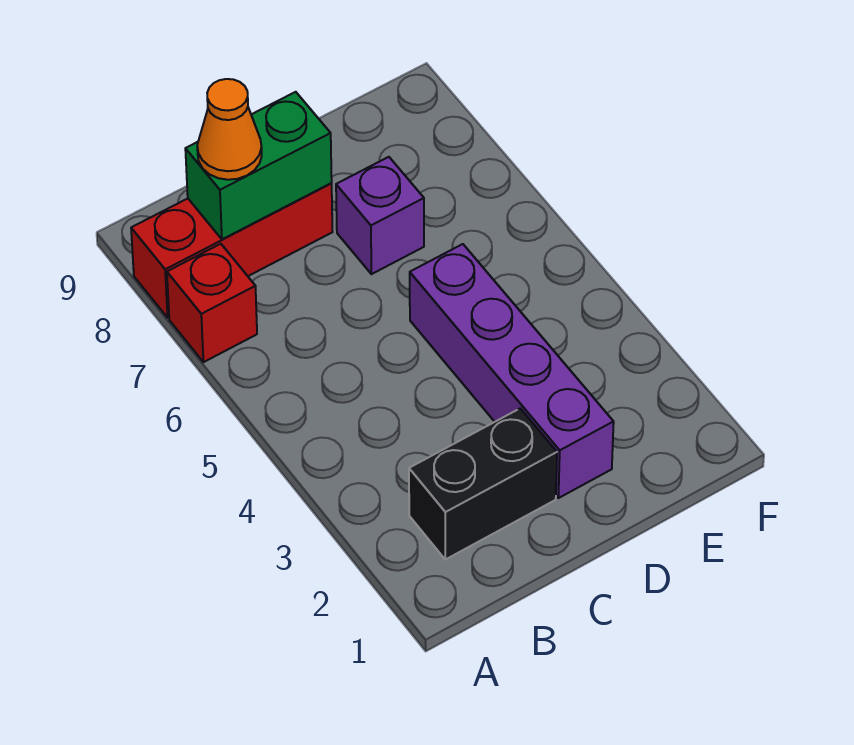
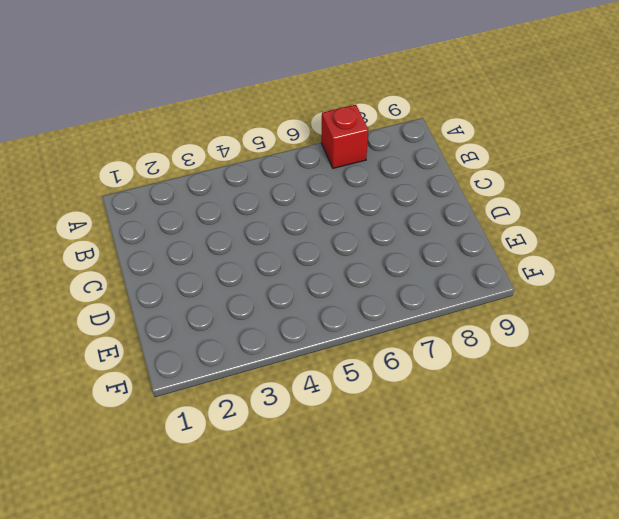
none -> red brick A8:C8 level 1
none -> black brick B2:C2 level 1

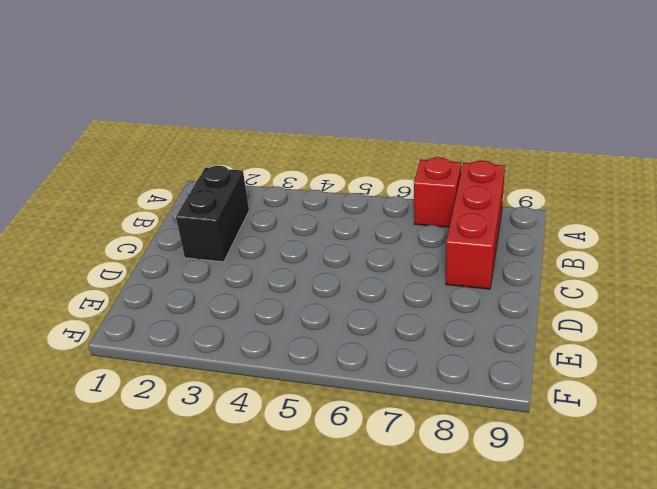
none -> purple brick D2:D5 level 1
none -> purple brick D7 level 1

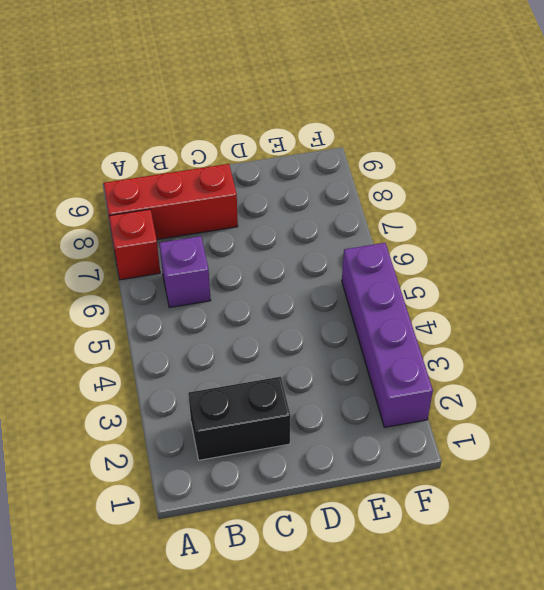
purple brick B6 level 1 -> purple brick D7 level 1
purple brick F2:F5 level 1 -> purple brick D2:D5 level 1
none -> green brick B8:C8 level 2
none -> orange cone B8 level 3

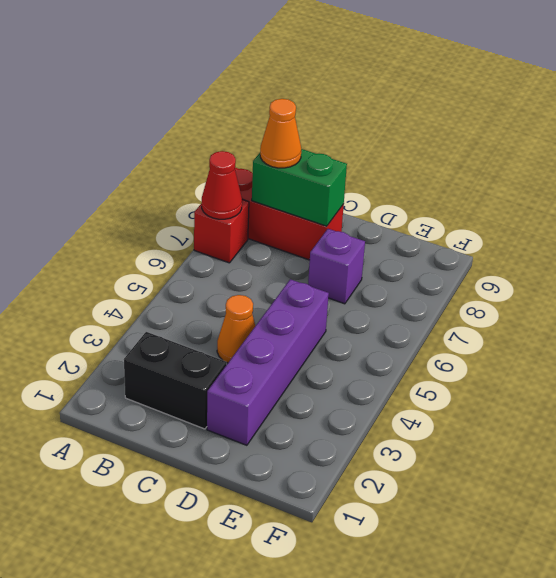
red cone A7 level 2 -> none
orange cone C4 level 1 -> none

